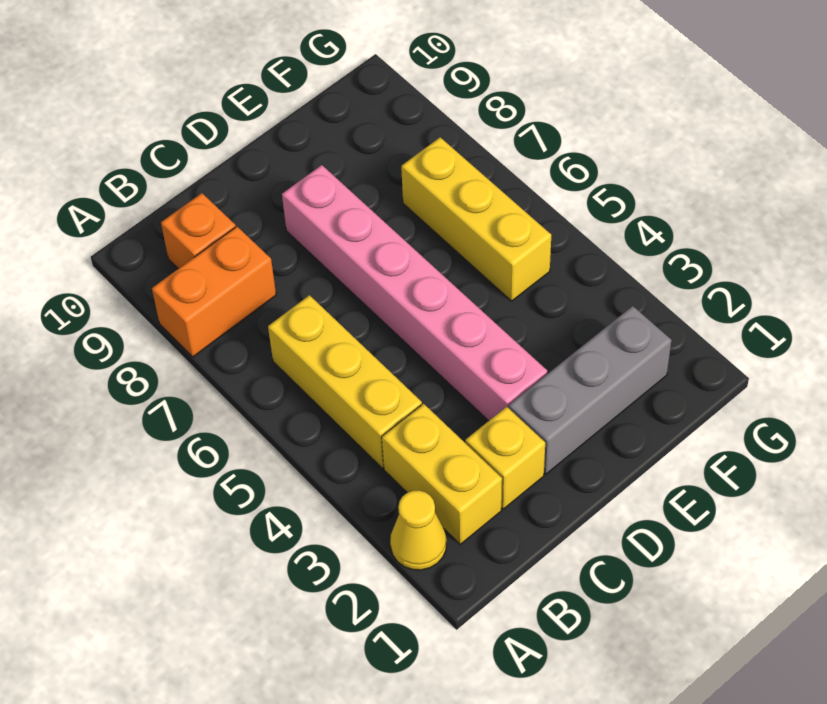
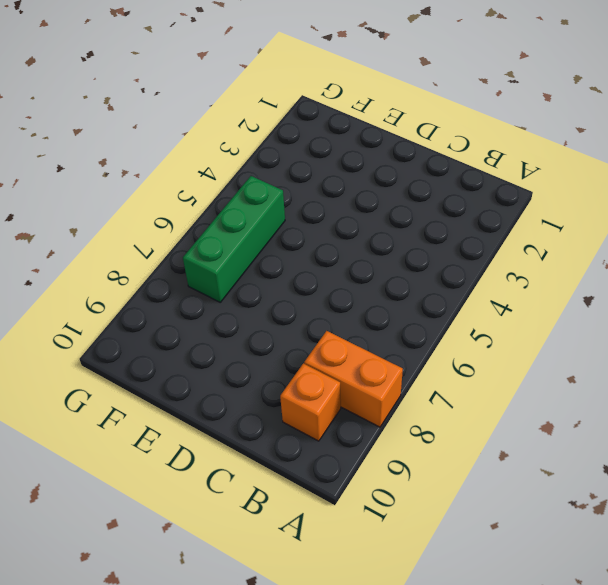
green brick F5:F7 level 1 -> yellow brick F5:F7 level 1
none -> yellow cone A2 level 1
none -> yellow brick B2:B3 level 1

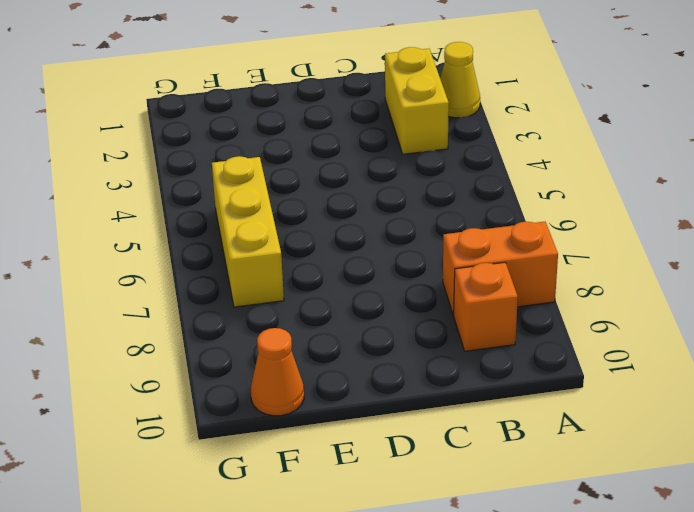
orange cone F10 level 1 -> none
none -> yellow brick B4:B6 level 1
none -> yellow brick C2 level 1

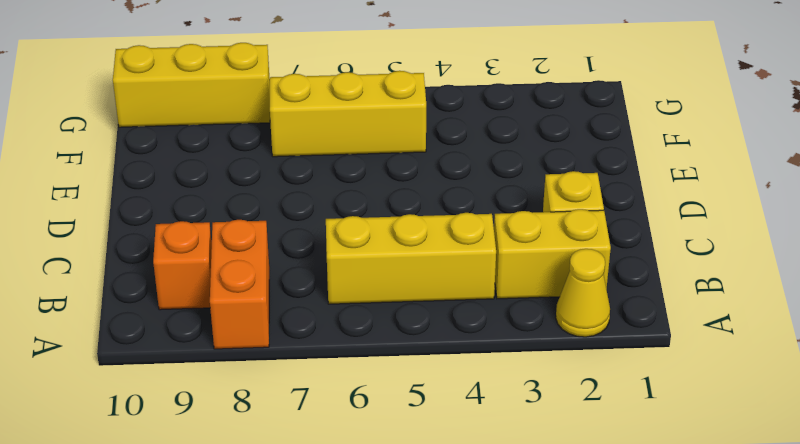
yellow brick G8:G10 level 1 -> none
none -> grey brick D2:F2 level 1
none -> pink brick D3:D8 level 1

